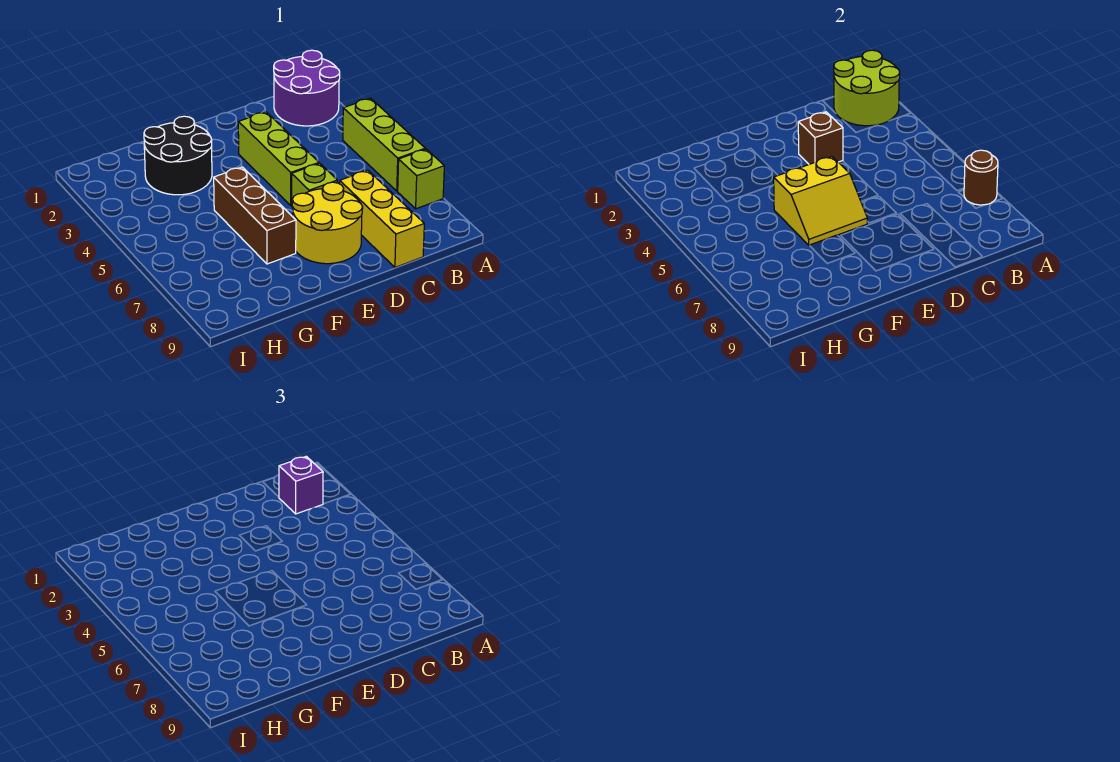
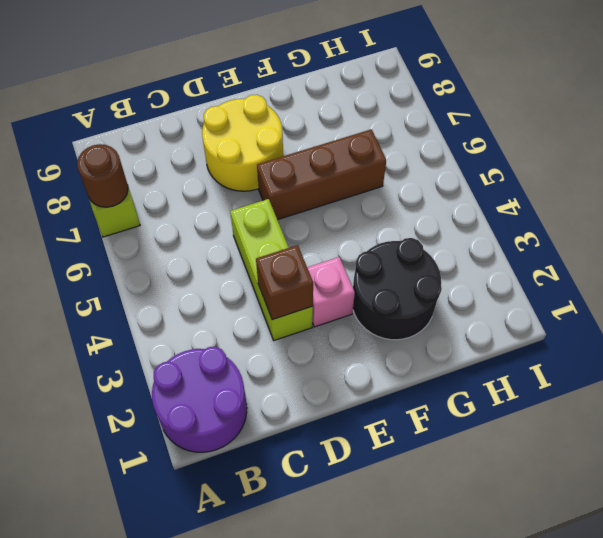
pink brick E3 level 1 -> none
brown brick E6:G6 level 1 -> brown brick F5:F7 level 1
none -> lime brick A4:A6 level 1
none -> yellow brick C7:C9 level 1
none -> lime brick D6 level 1

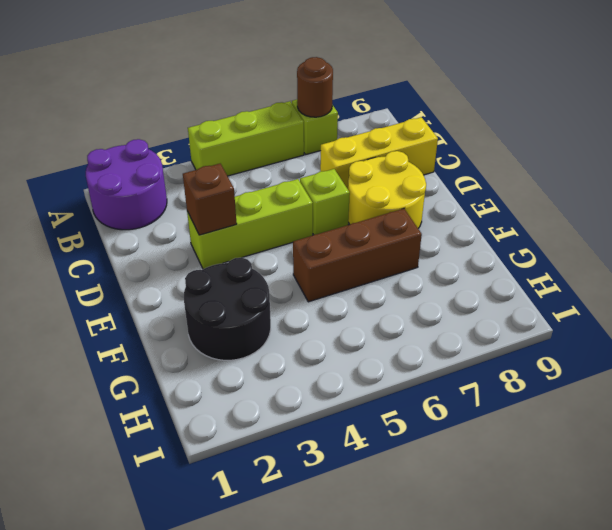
none -> lime round brick A1:B2 level 2
none -> yellow slope E5:F6 level 2 top 5
none -> purple brick B2 level 3

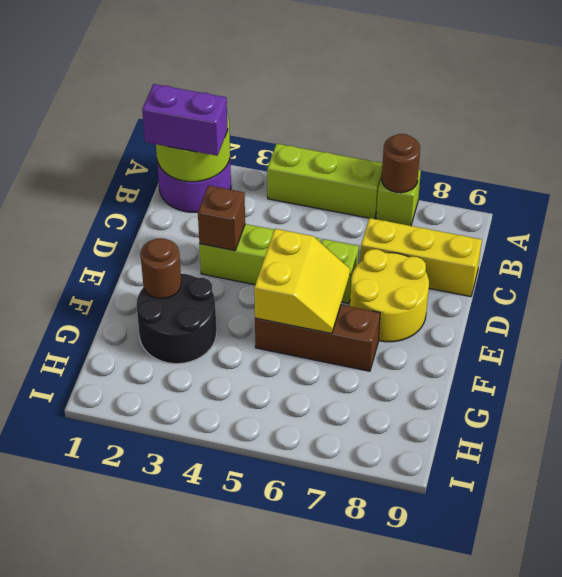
purple brick B1:B2 level 3 -> purple brick B2 level 3
brown round brick F2 level 2 -> none

